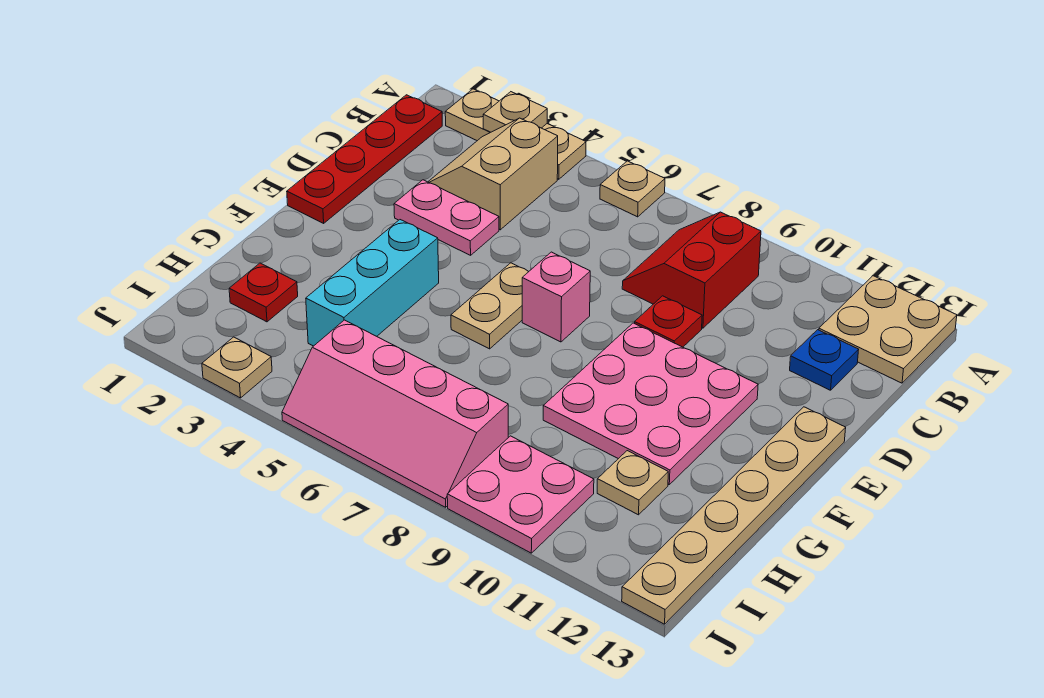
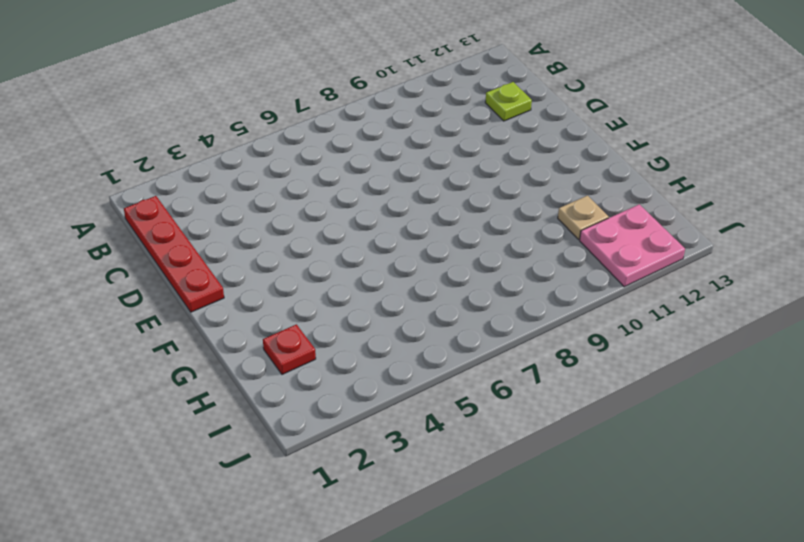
lime plate C12 level 1 -> blue plate C12 level 1
pink plate I11:J12 level 1 -> pink plate I9:J10 level 1
none -> tan plate A2:A4 level 1
none -> tan plate A6 level 1
none -> tan plate A12:B13 level 1

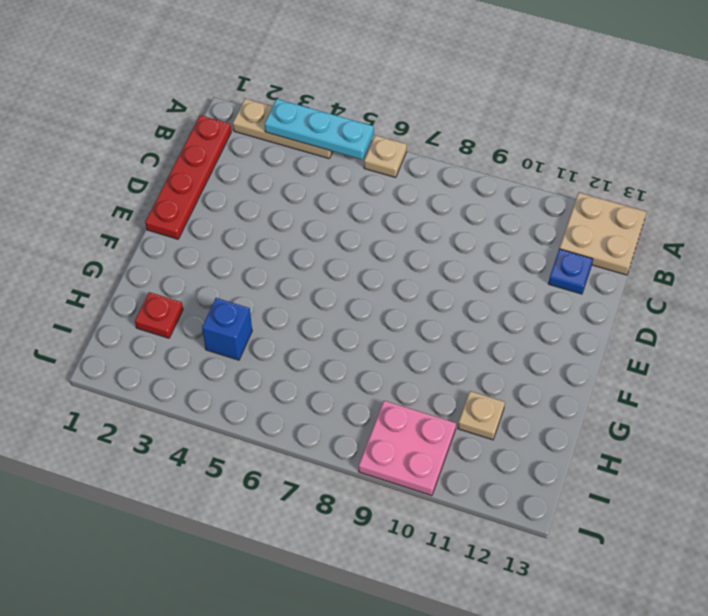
cyan plate A3:A5 level 2 -> tan plate A3 level 2
blue brick H4 level 1 -> cyan brick F4:H4 level 1
none -> tan slope B3:C4 level 1 top 4
none -> red slope B8:C9 level 1 top 9
none -> pink plate D3:D4 level 1

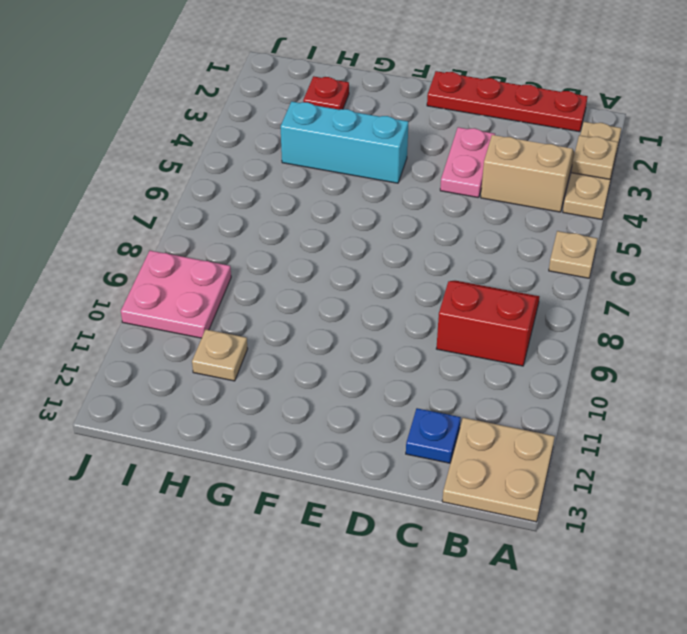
none -> red plate D9 level 1
none -> tan plate E6:F6 level 1
none -> pink brick E7 level 1

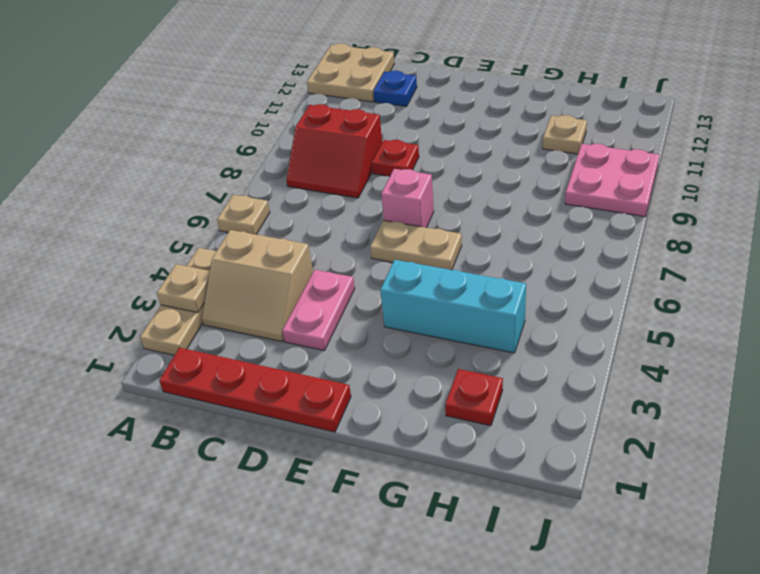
none -> pink plate E9:G11 level 1
none -> tan plate E13:J13 level 1
none -> pink slope I5:J8 level 1 top I

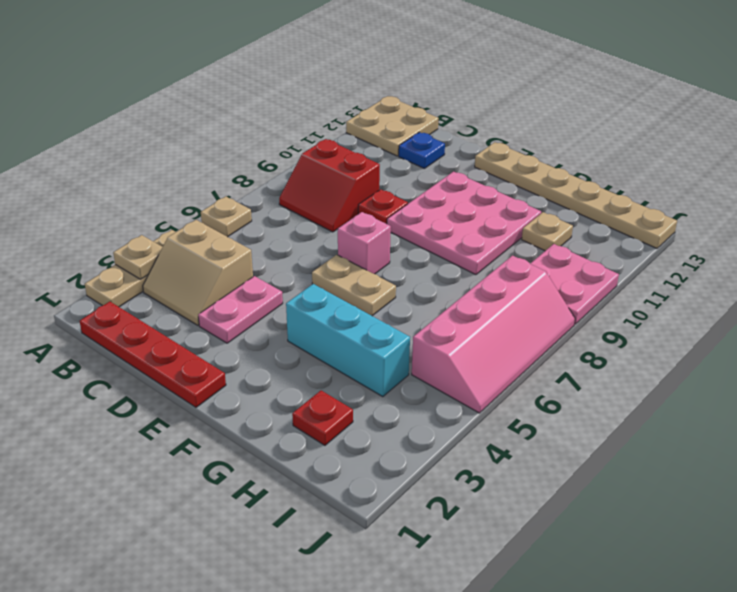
none -> tan plate J3 level 1

